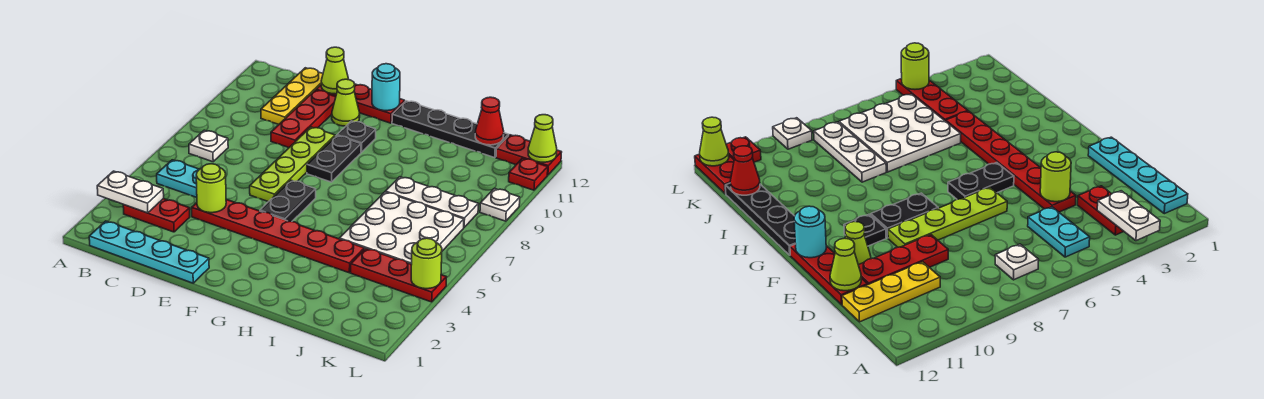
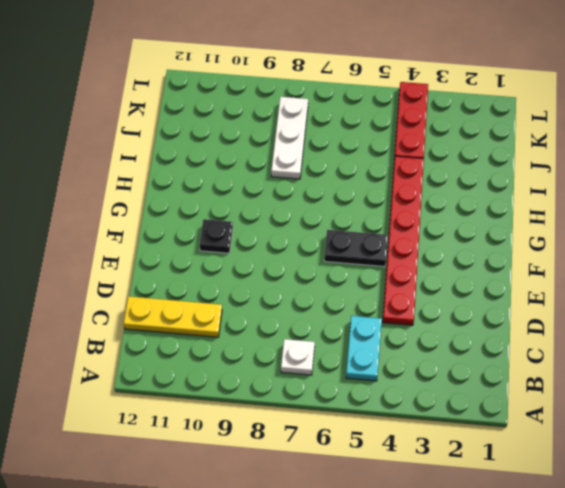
none -> cyan plate B1:E1 level 1
none -> red plate B3:C3 level 1
none -> red plate D9:D11 level 1

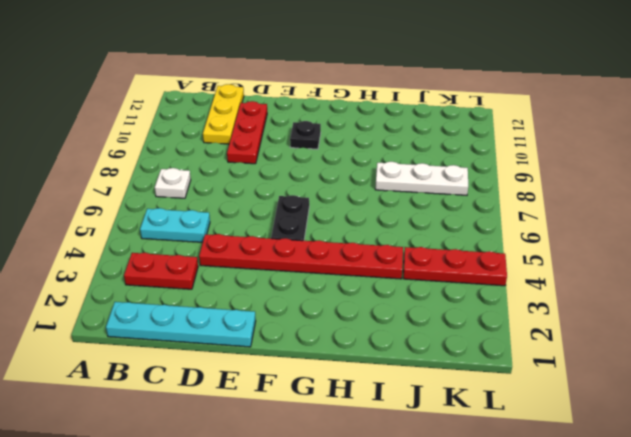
none -> red plate D12:F12 level 1
none -> lime plate E6:E9 level 1
none -> lime cone E11 level 1

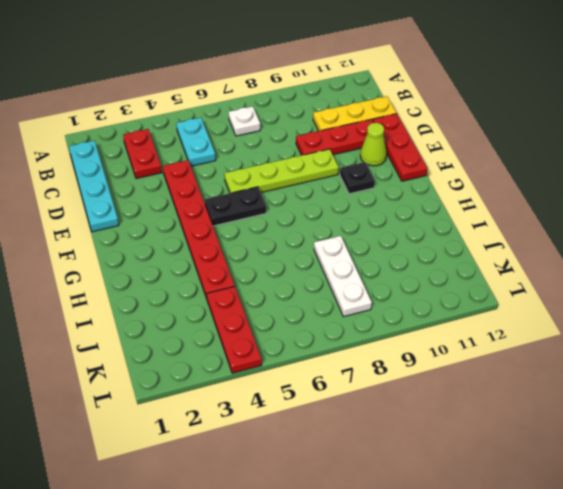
none -> black plate F8:F9 level 1
none -> black plate G12:J12 level 1
none -> white plate I5:K7 level 1

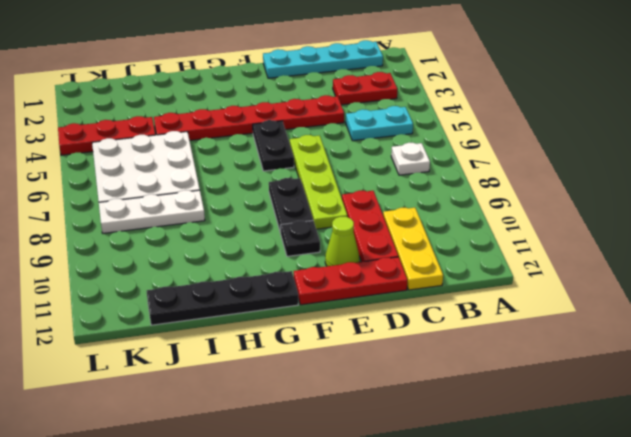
none -> red plate K12:L12 level 1
none -> white plate L9 level 1
none -> red plate L11 level 1

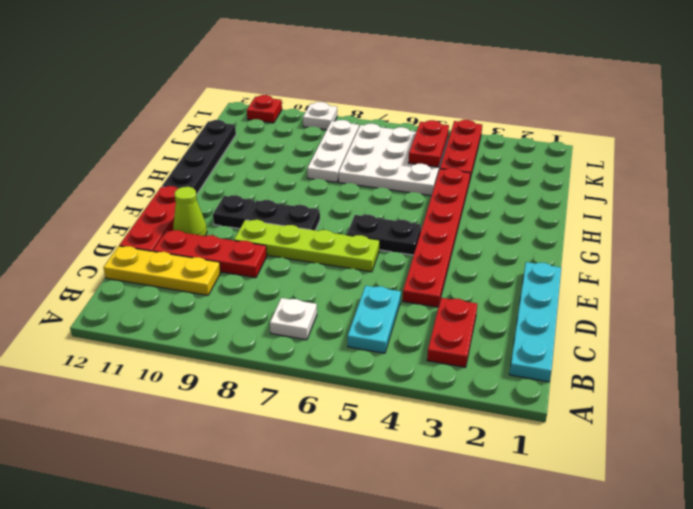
red plate J5:K5 level 2 -> red plate K12:L12 level 1
none -> white plate A3:B3 level 2
none -> lime round brick D4 level 2
none -> lime cone D12 level 2

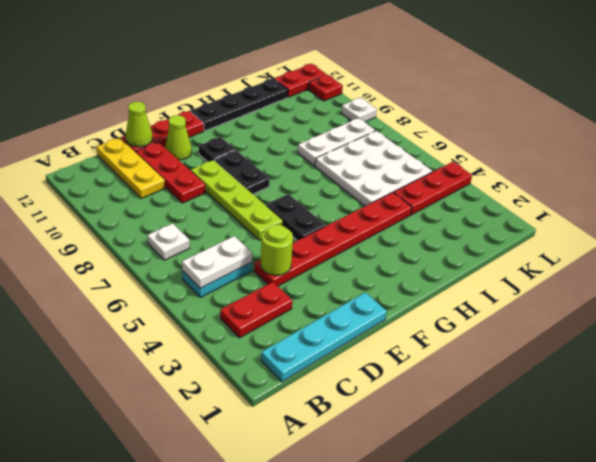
white plate B5:C5 level 2 -> white plate A3:B3 level 2
none -> cyan round brick F12 level 2
none -> red cone J12 level 2
none -> lime round brick L4 level 2

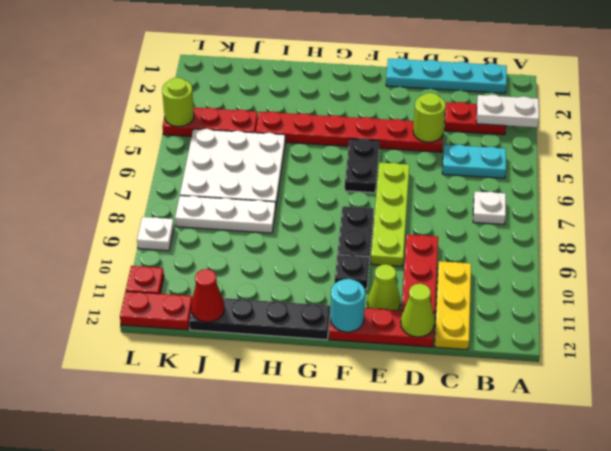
none -> lime cone L12 level 2

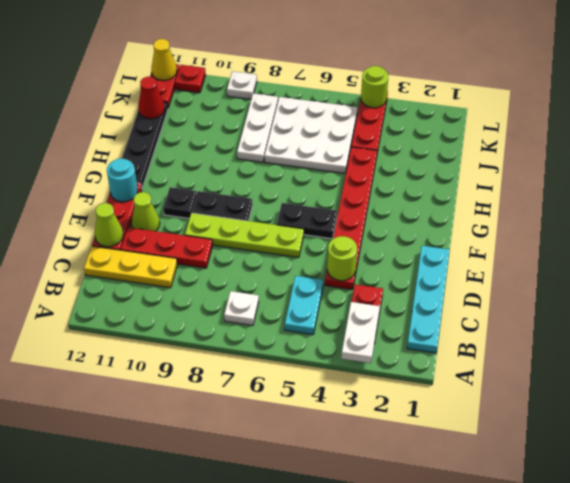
yellow cone L12 level 2 -> lime cone L12 level 2

